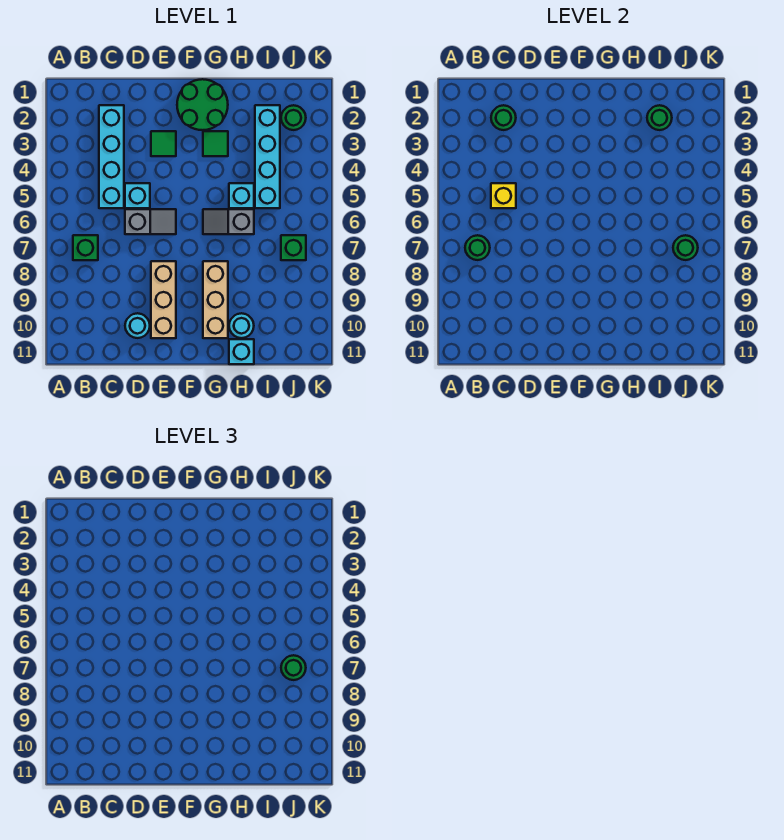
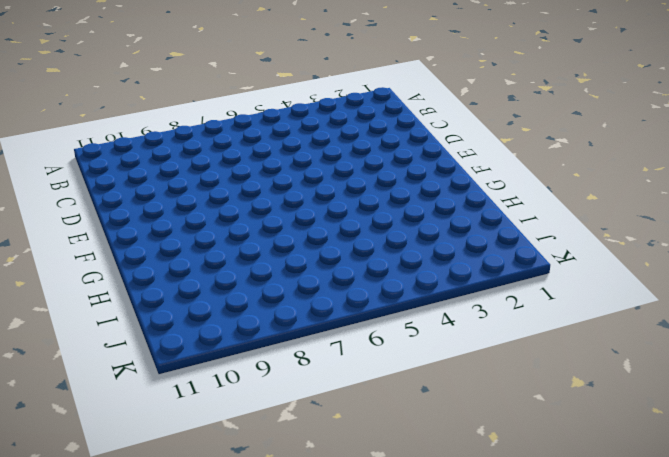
none -> green brick B7 level 1
none -> cyan brick C2:C5 level 1
none -> cyan brick D5 level 1

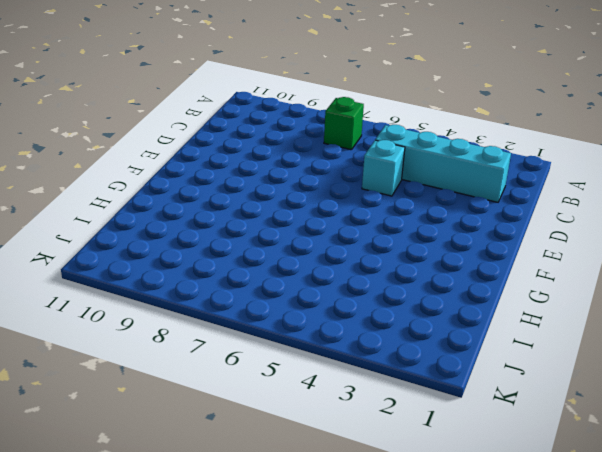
none -> grey slope D6:E6 level 1 top D
none -> cyan round brick D10 level 1
none -> green tile E3 level 1

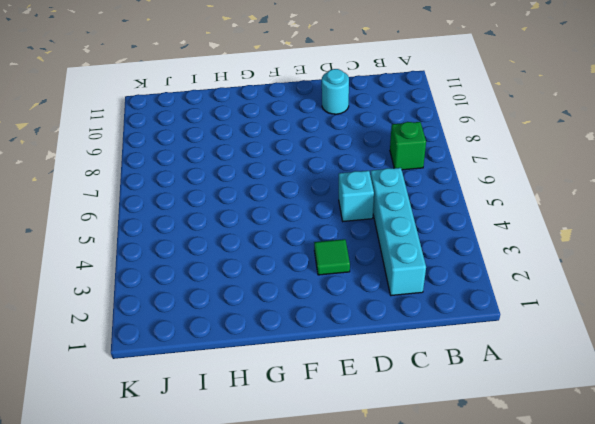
none -> grey slope D6:E6 level 1 top D
none -> tan brick E8:E10 level 1
none -> green round brick F1:G2 level 1

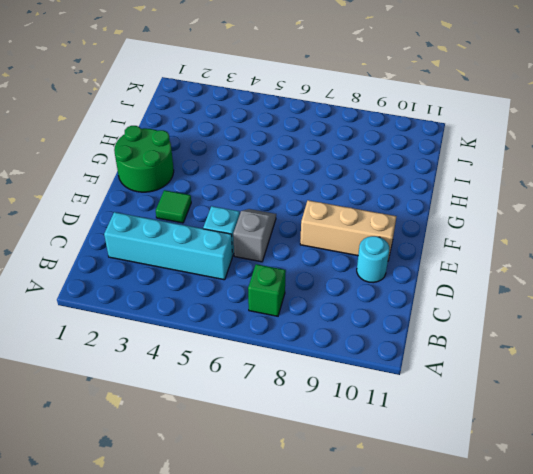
none -> green tile G3 level 1
none -> grey slope G6:H6 level 1 top H
none -> tan brick G8:G10 level 1

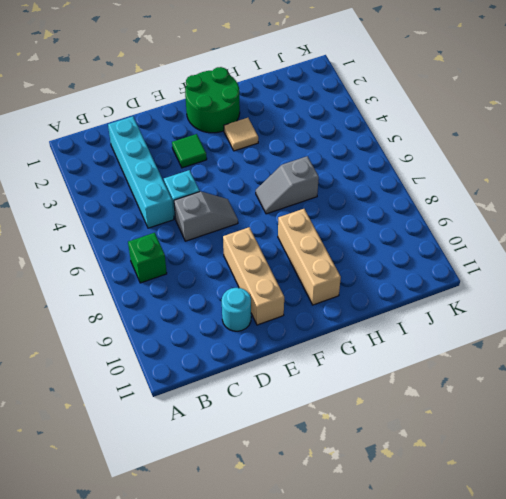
tan tile G3 level 1 -> green tile G3 level 1
none -> cyan brick H5 level 1
none -> cyan round brick H10 level 1
none -> cyan brick H11 level 1

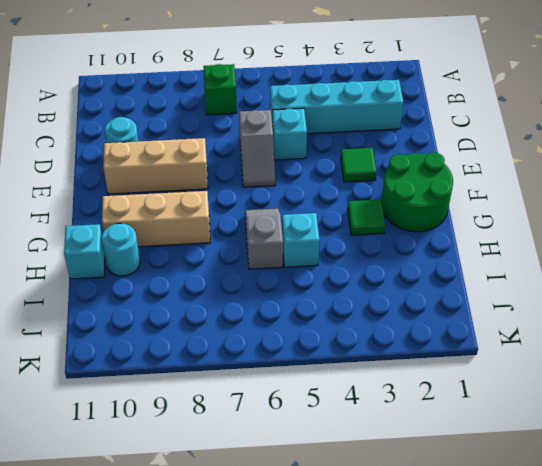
none -> cyan brick I2:I5 level 1
none -> green round brick J2 level 1
none -> green brick J7 level 1

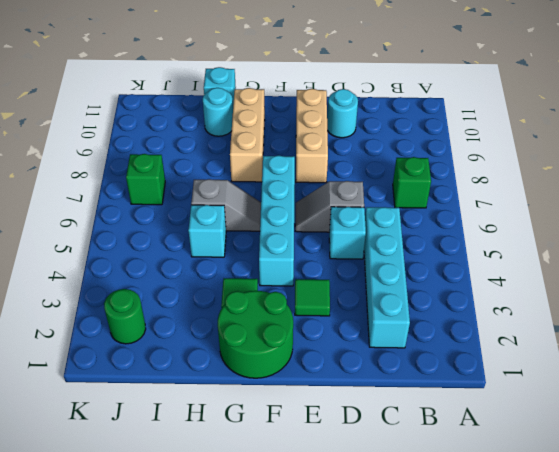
cyan brick F4:F7 level 1 -> cyan brick I2:I5 level 1
none -> green round brick B7 level 2
none -> green round brick C2 level 2
none -> yellow brick C5 level 2

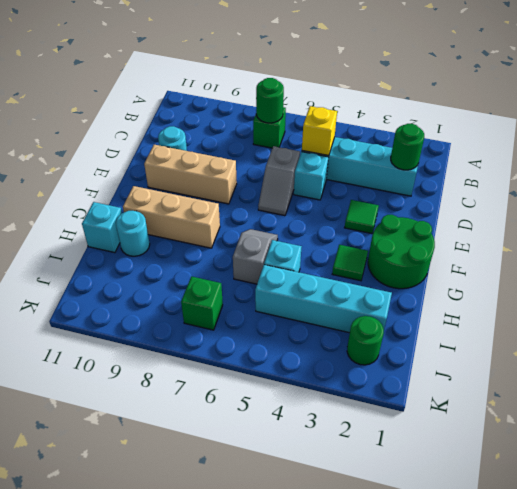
none -> green round brick I2 level 2
none -> green round brick J7 level 2
none -> green round brick J7 level 3

